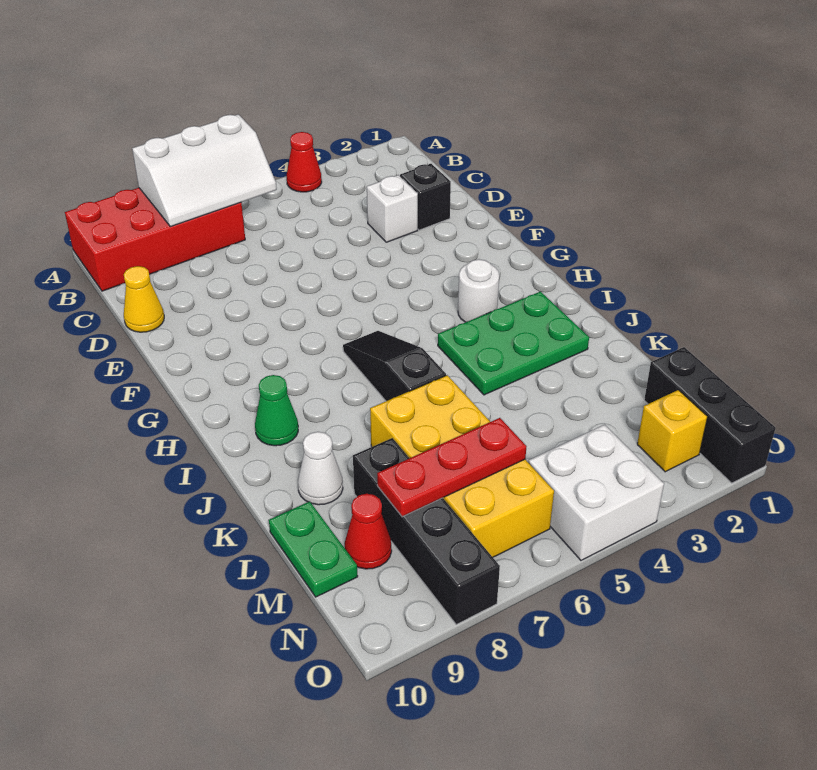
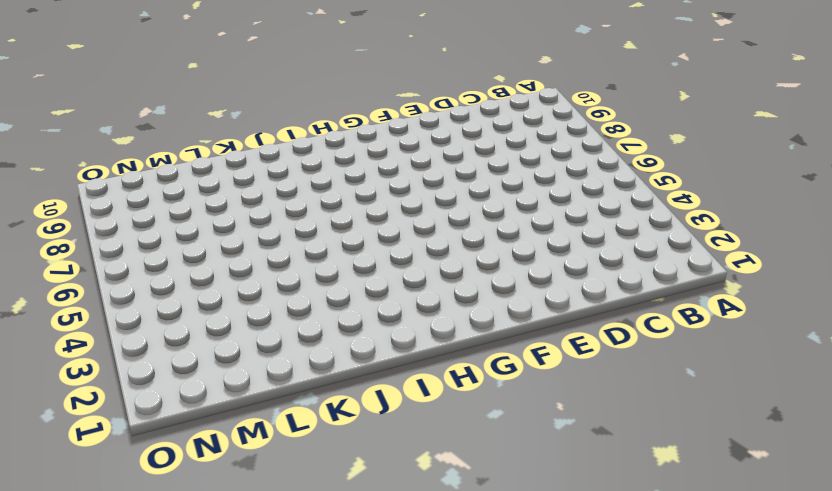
none -> red cone A4 level 1
none -> red brick A7:B10 level 1
none -> black brick D2 level 1

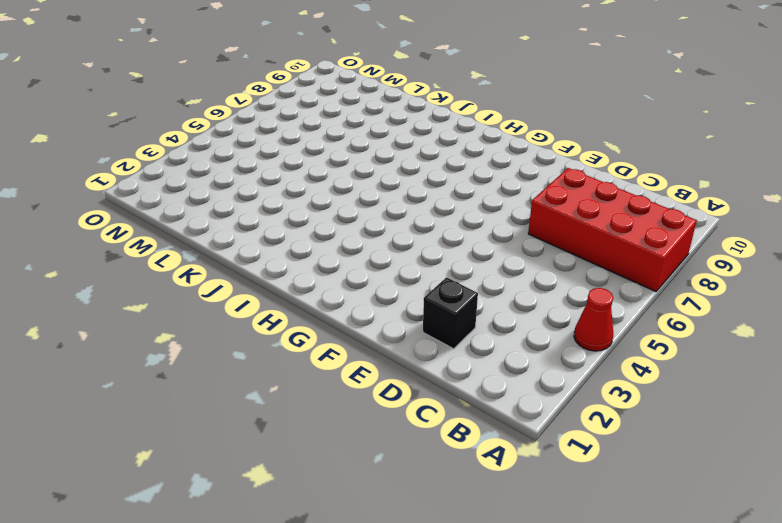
red brick A7:D8 level 1 -> red brick A7:B10 level 1
none -> white brick D3 level 1
none -> yellow cone D10 level 1
none -> white round brick H3 level 1

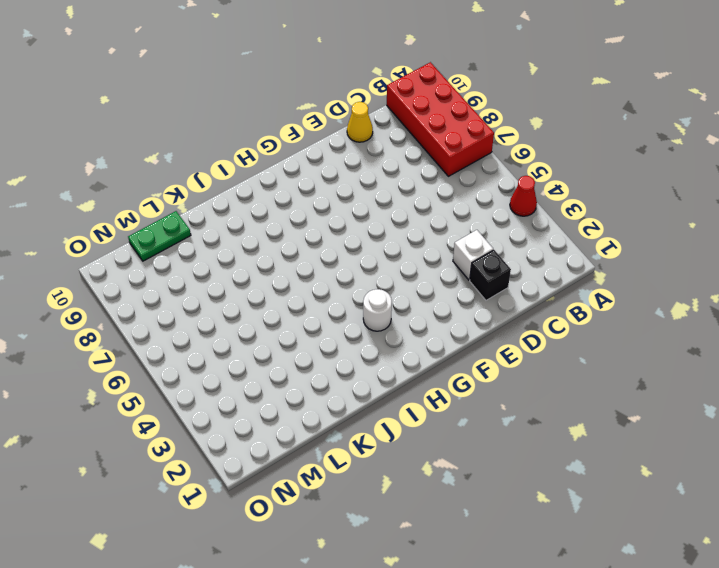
none -> black slope H6:J6 level 1 top J
none -> green plate I2:J4 level 1
none -> green cone I9 level 1

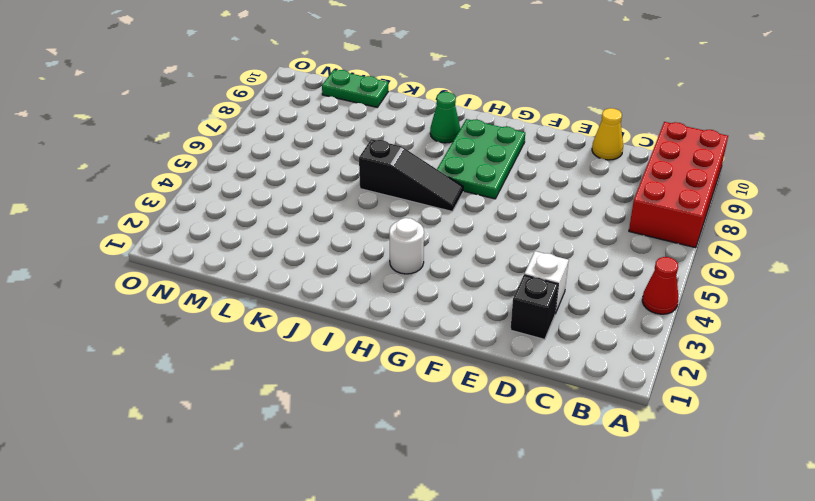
green plate G7:H9 level 1 -> green plate I2:J4 level 1
none -> yellow brick K6:N7 level 1
none -> white cone K9 level 1
none -> black brick L8:O8 level 1

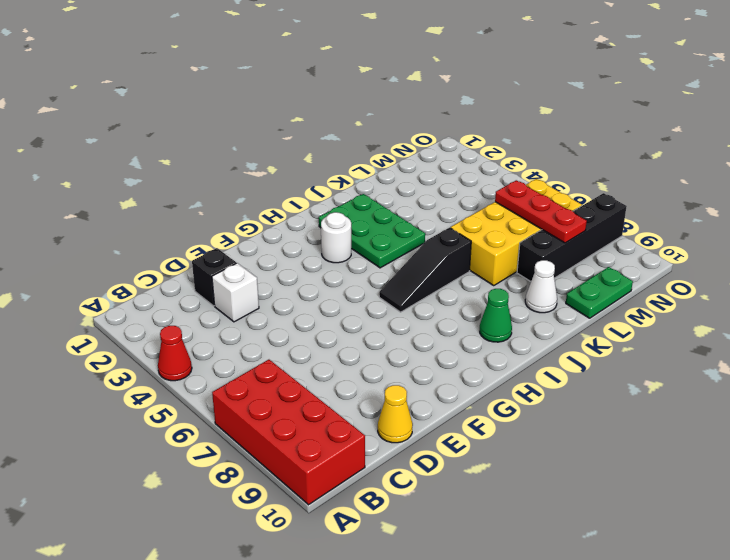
none -> black brick M1:O1 level 1
none -> red cone M9 level 1
none -> yellow brick N2 level 1

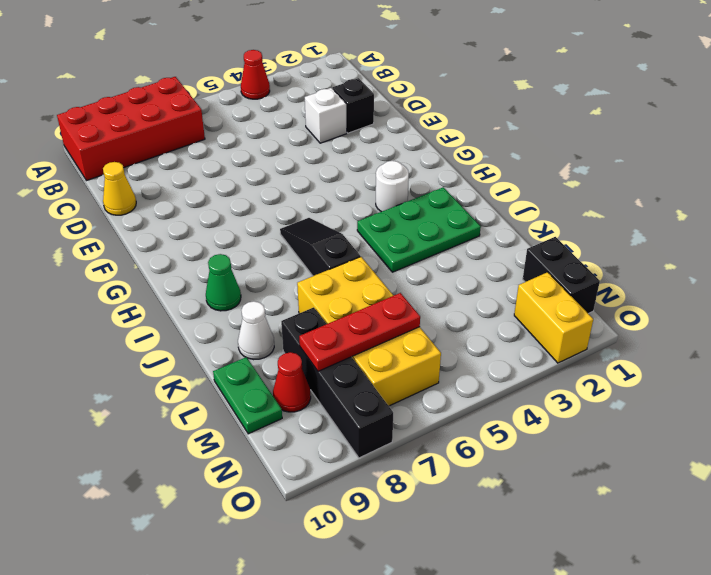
black brick M1:N1 level 1 -> black brick M1:O1 level 1
yellow brick N2:O2 level 1 -> yellow brick N2 level 1
none -> white brick N4:O5 level 1
none -> white slope A6:B8 level 2 top A

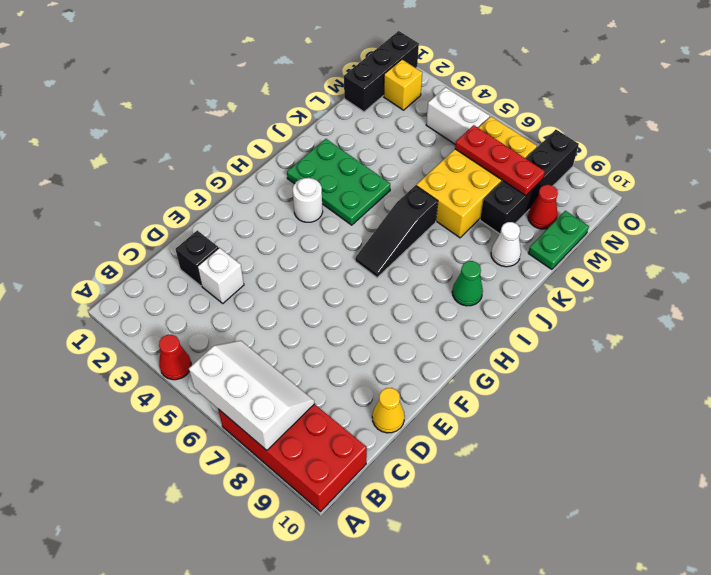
white brick N4:N5 level 1 -> white brick N4:O5 level 1

